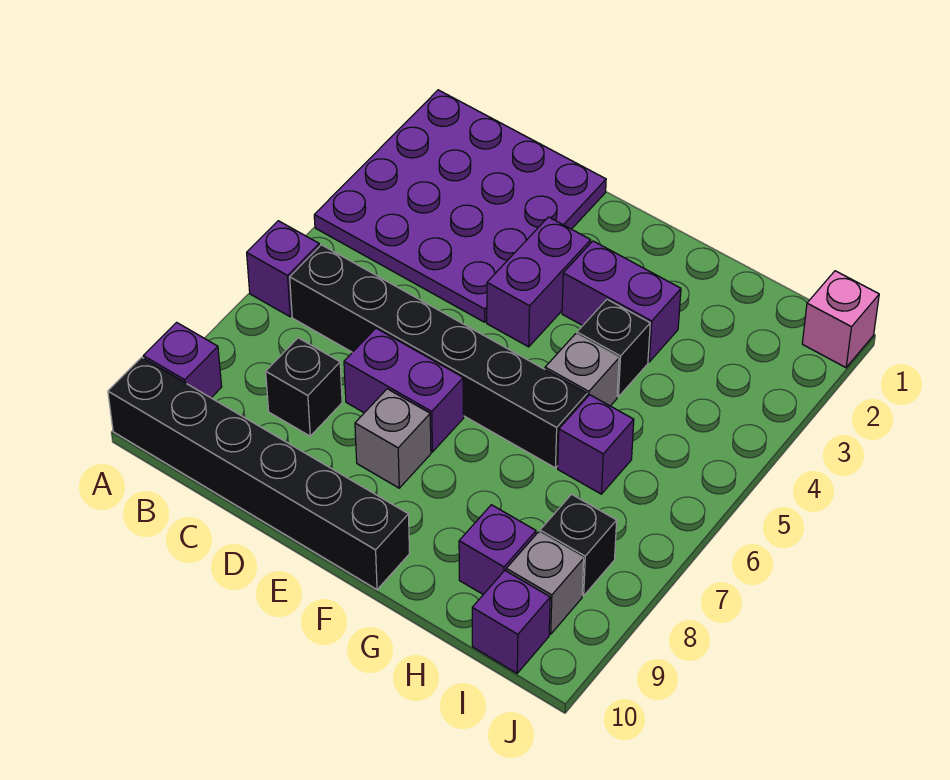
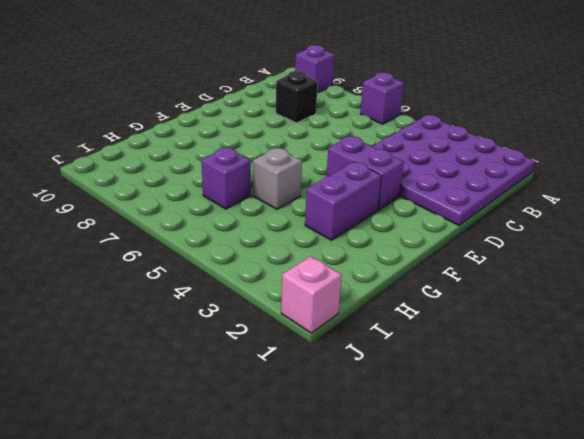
none -> black brick A10:F10 level 1
none -> black brick B6:G6 level 1
none -> purple brick D7:E7 level 1

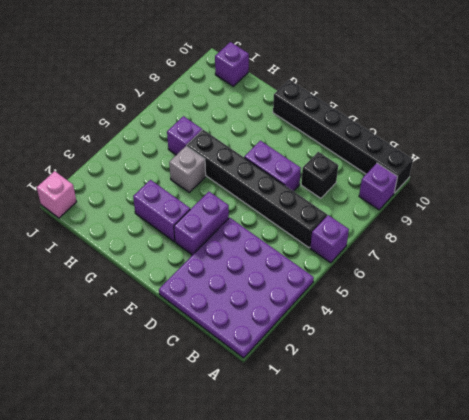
none -> grey brick E8 level 1
none -> black brick G4 level 1
none -> purple brick H9 level 1

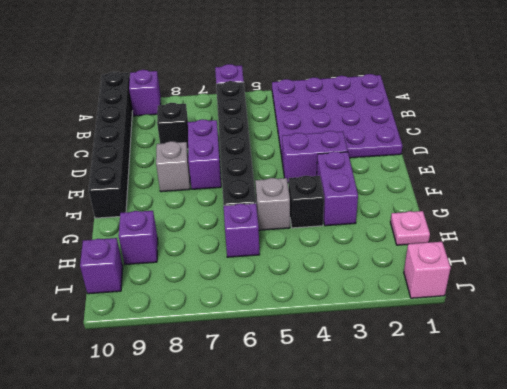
pink plate H1 level 1 -> none
none -> black brick I8 level 1
none -> grey brick I9 level 1

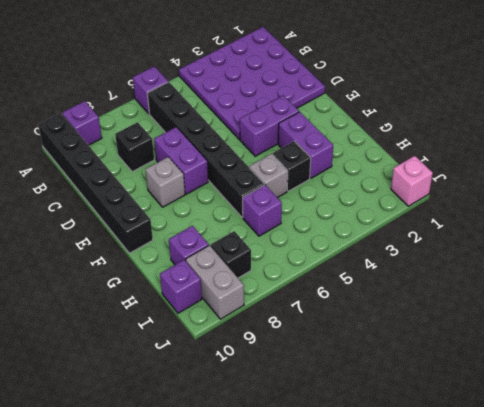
grey brick I9:J9 level 1 -> grey brick I9 level 1

